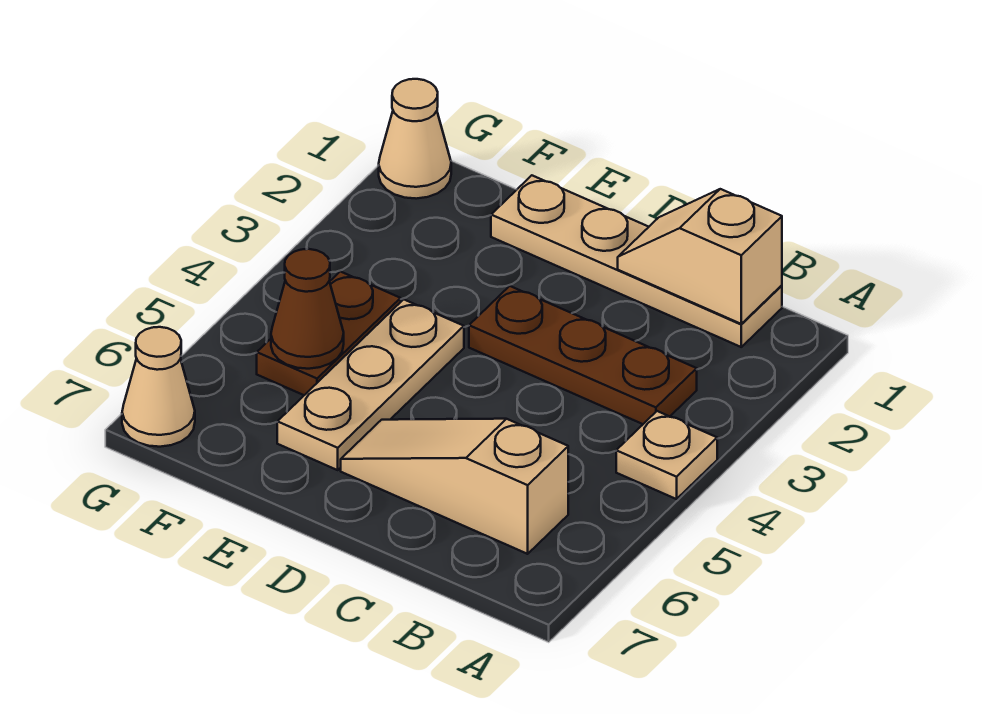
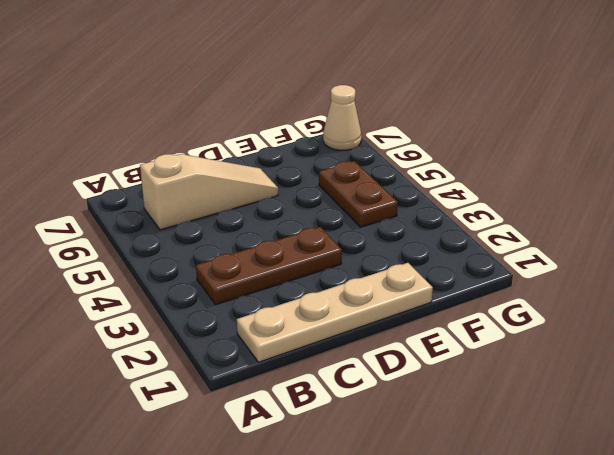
none -> tan plate A4 level 1
none -> tan plate E4:E6 level 1

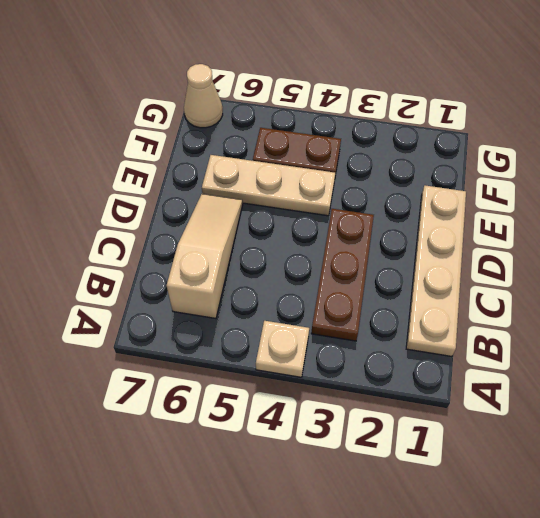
none -> tan cone G1 level 1
none -> tan slope B1:C1 level 2 top B

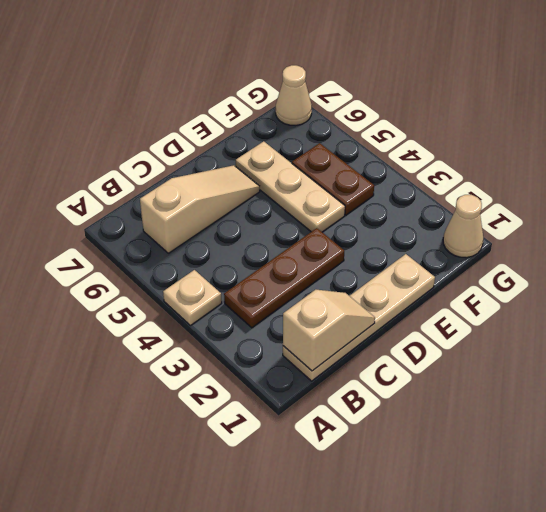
none -> brown cone F5 level 2

